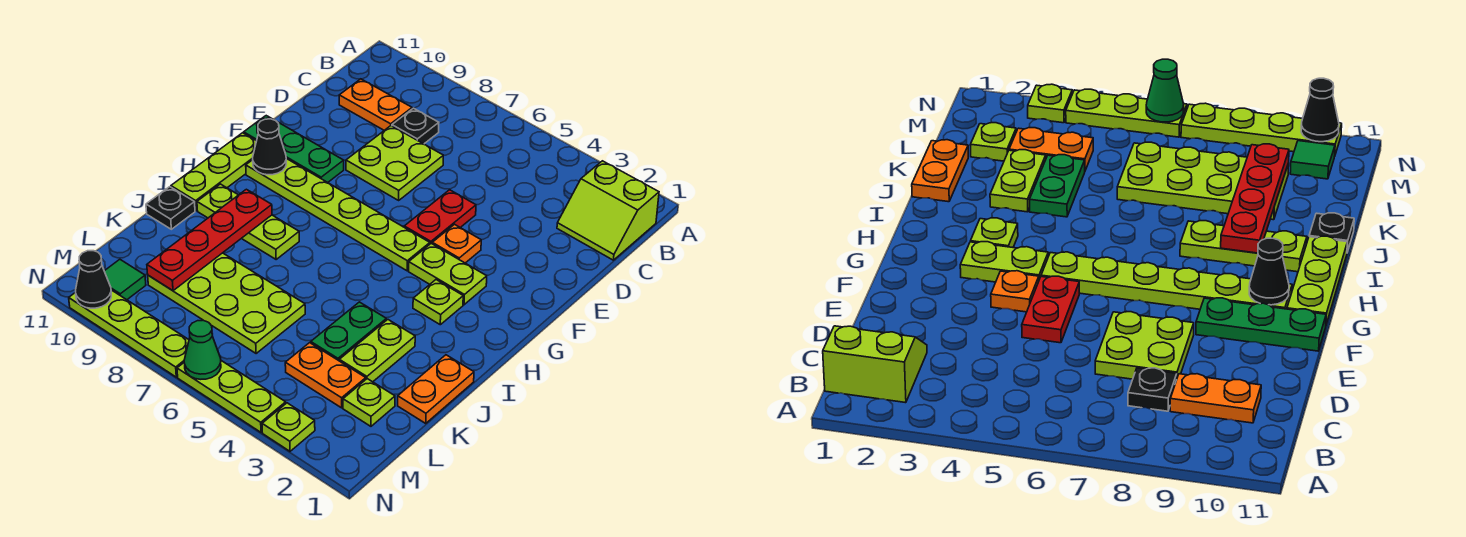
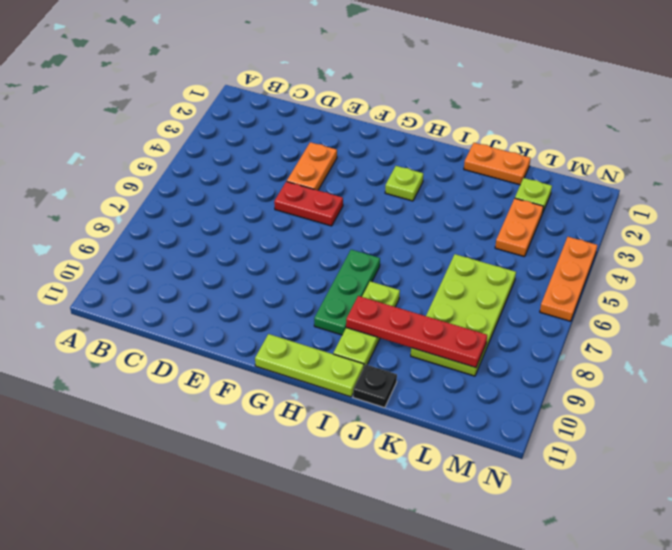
orange plate E3:E4 level 1 -> orange plate C9:C10 level 1
green plate H7:H9 level 1 -> green plate F9:F11 level 1
orange plate N4:N6 level 1 -> lime plate N4:N6 level 1
none -> lime slope B1:C2 level 1 top B
none -> black plate C8 level 1
none -> lime plate D7:E8 level 1

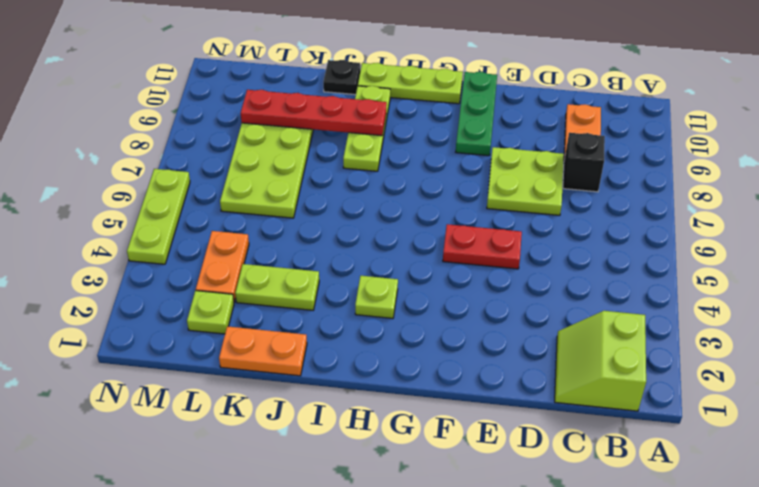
black brick C8 level 1 -> black plate C8 level 1
none -> orange plate F4 level 1
none -> lime plate G3:G4 level 1
none -> lime plate G5:G10 level 1

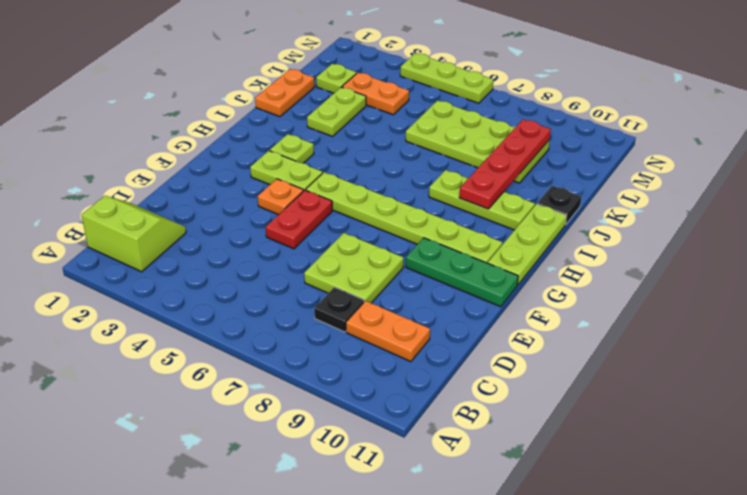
none -> green plate J4:K4 level 1
none -> green tile M10 level 1
none -> lime plate N3 level 1

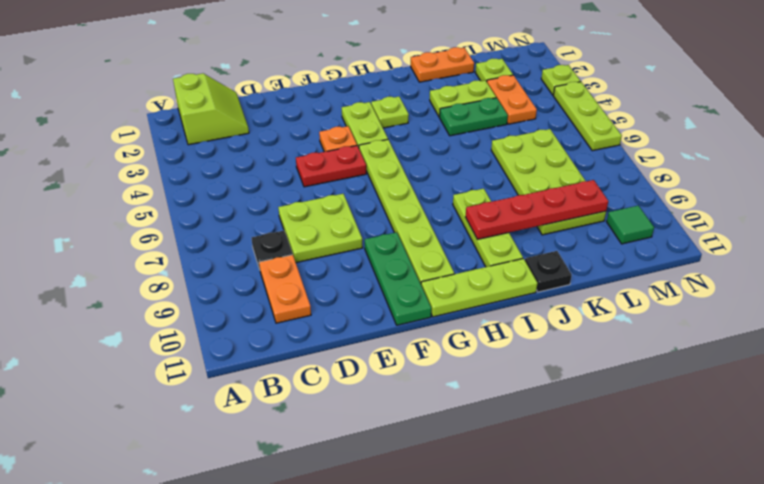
none -> lime plate N7:N10 level 1
none -> black cone G10 level 2
none -> green cone N6 level 2

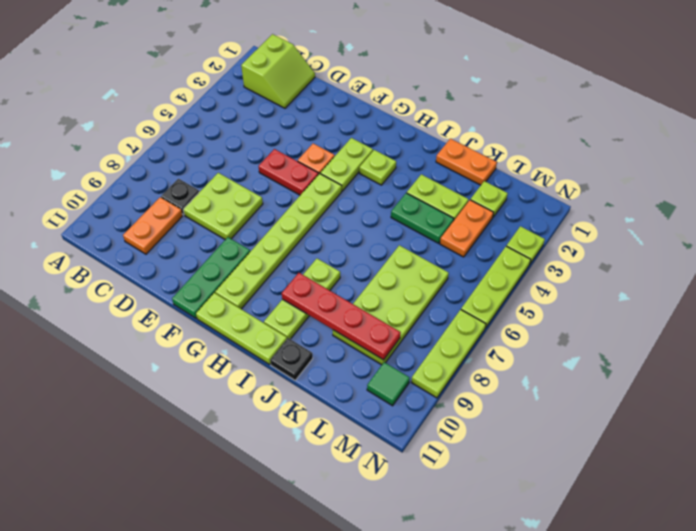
lime plate N7:N9 level 1 -> lime plate N7:N10 level 1
none -> black cone G10 level 2
none -> green cone N6 level 2
none -> black cone N10 level 2

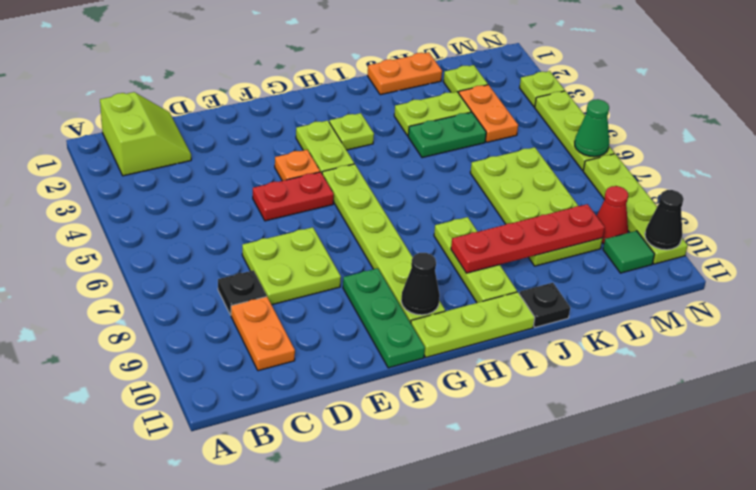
red cone M9 level 1 -> none

